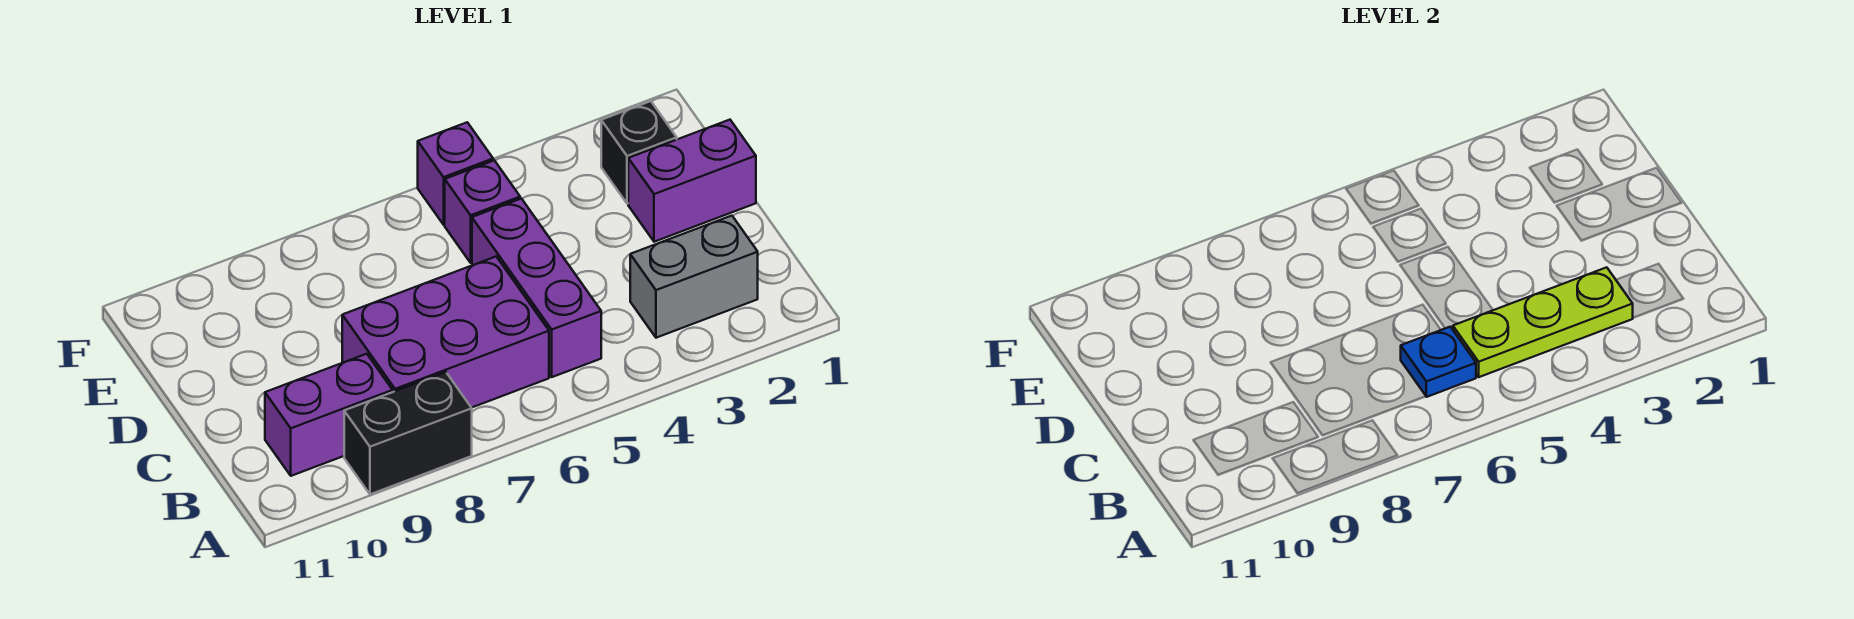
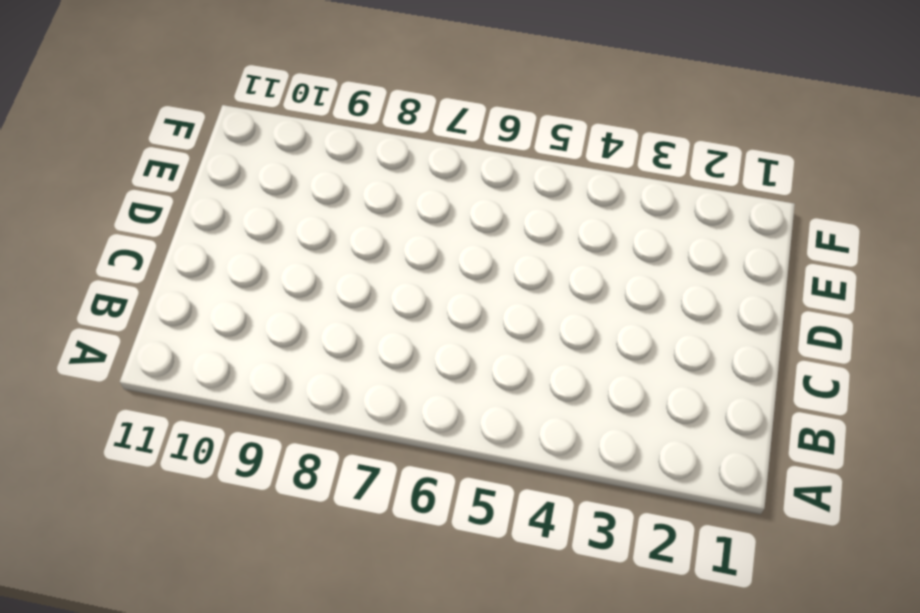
none -> black brick A8:A9 level 1
none -> grey brick B2:B3 level 1

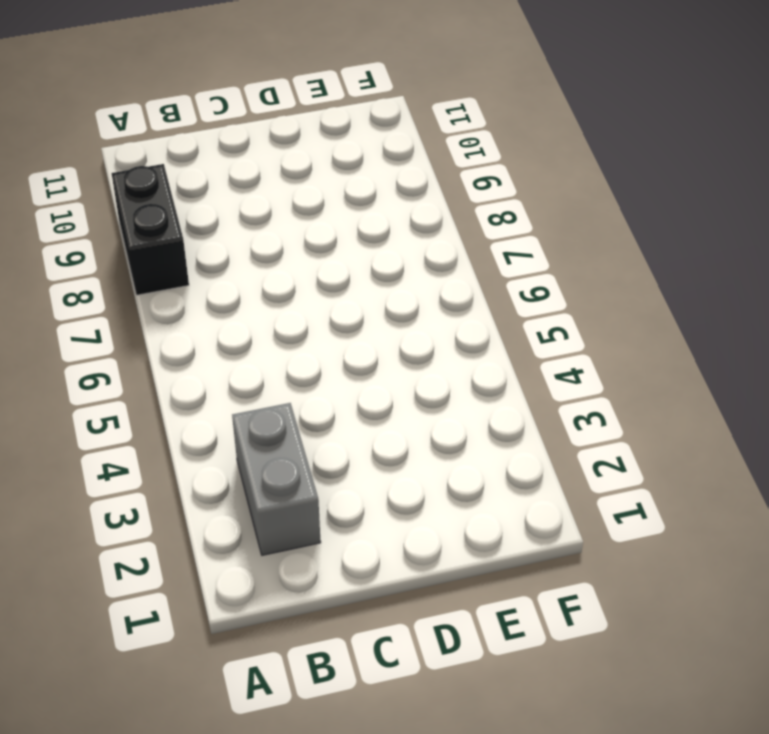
none -> purple brick B5:D5 level 1
none -> purple brick B6:C8 level 1

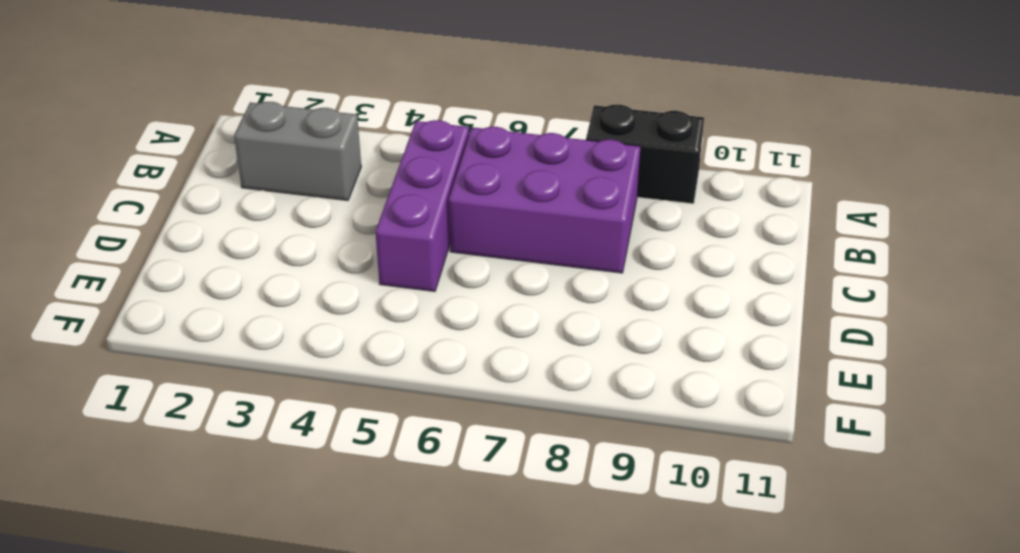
none -> purple brick B9:B10 level 1
none -> purple brick D1:D2 level 1

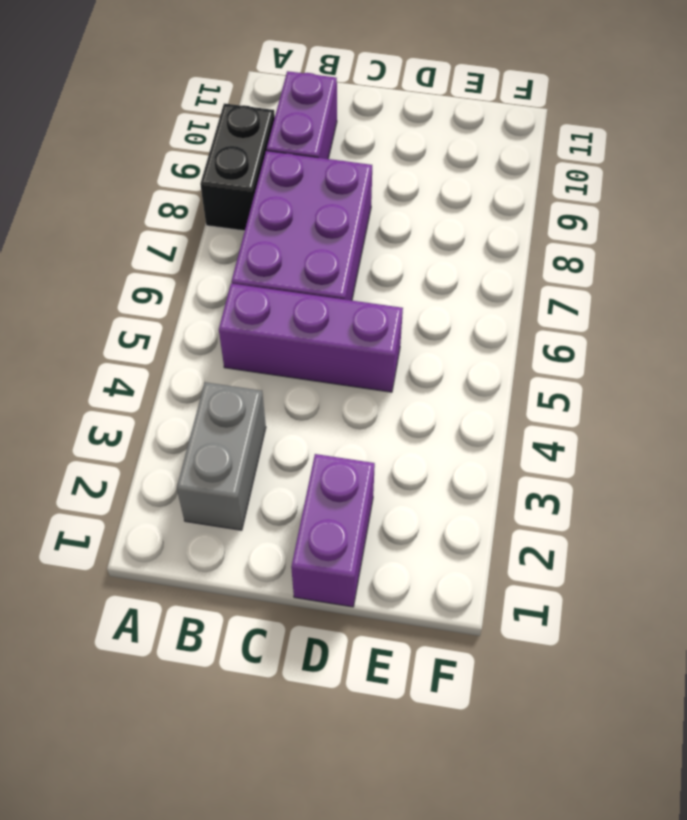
none -> black brick E2 level 1
none -> purple brick E5 level 1

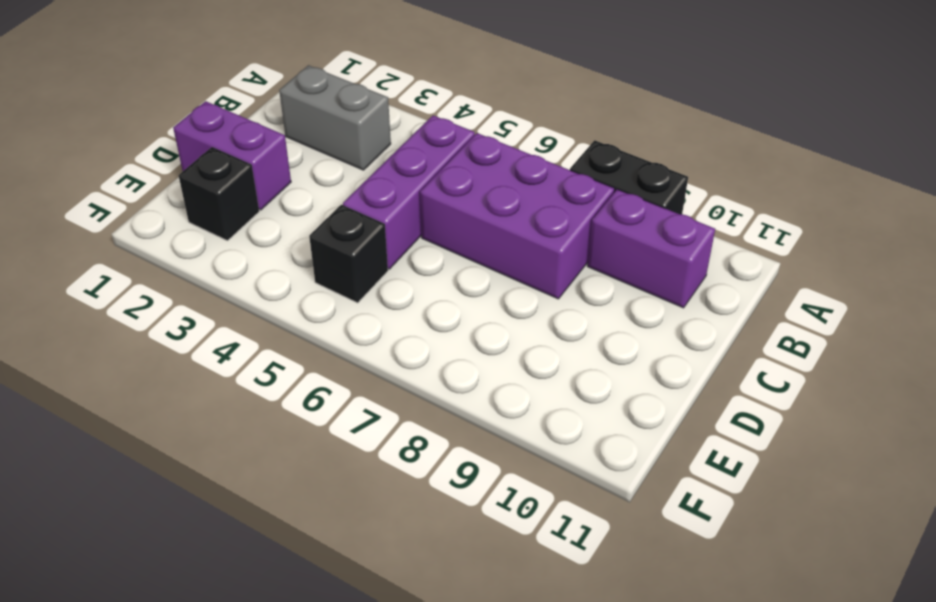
black brick E5 level 1 -> purple brick E5 level 1
none -> purple brick F5 level 1
none -> lime plate B3:B5 level 2

